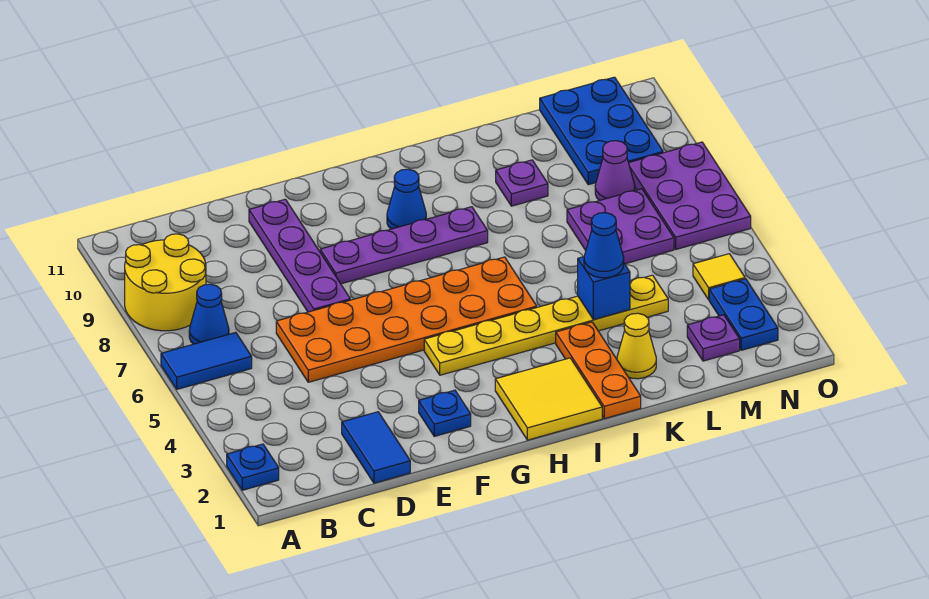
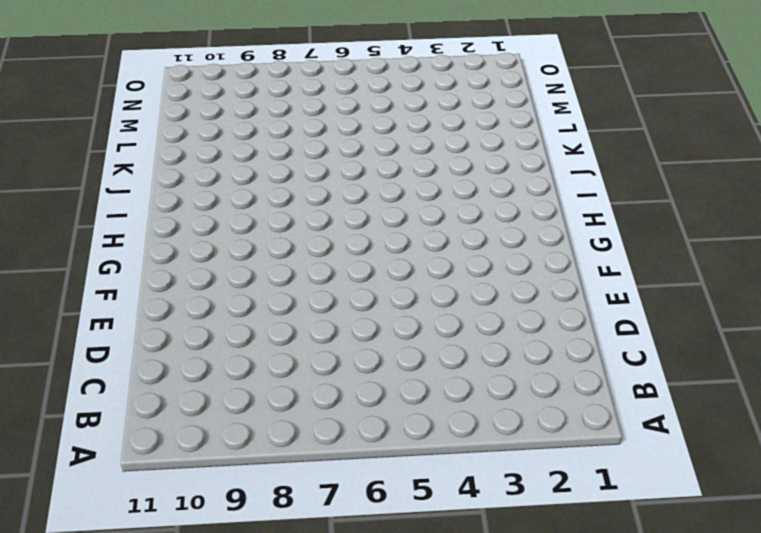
none -> blue plate A2 level 1
none -> blue tile A6:B6 level 1
none -> yellow round brick A8:B9 level 1

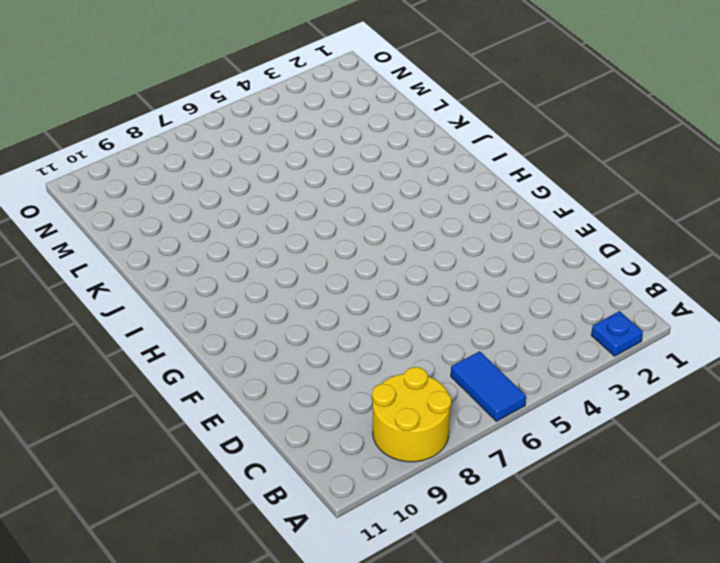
none -> blue cone B7 level 1
none -> blue tile D1:D2 level 1
none -> orange plate D5:I6 level 1

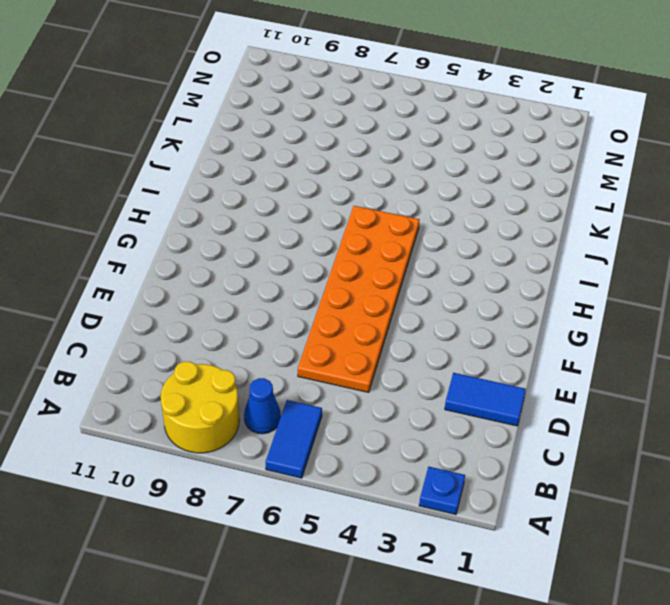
none -> purple plate E7:E10 level 1
none -> blue plate F2 level 1
none -> purple plate F8:I8 level 1

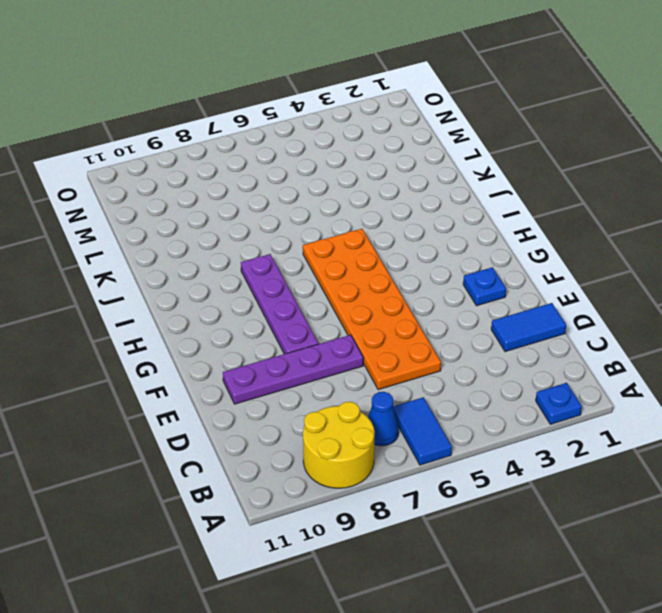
none -> yellow plate G4:L4 level 1
none -> yellow tile H1:I2 level 1
none -> blue cone H9 level 1

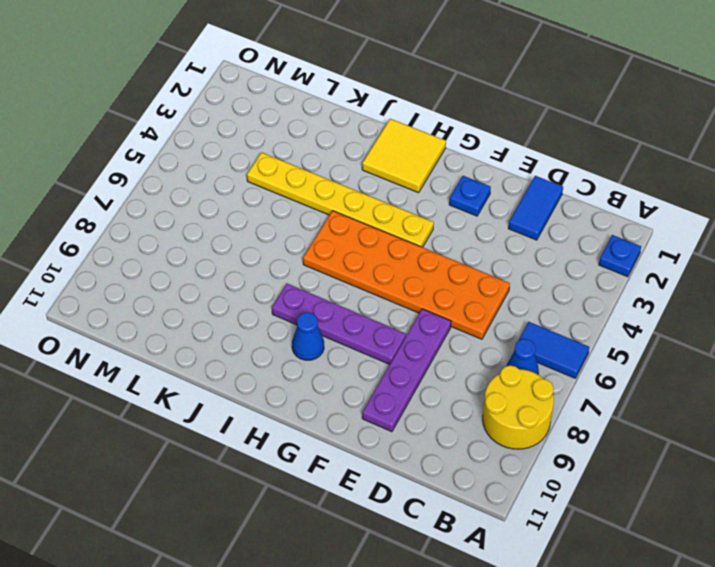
none -> orange plate J1:J3 level 1
none -> yellow cone K2 level 1
none -> purple plate K9 level 1

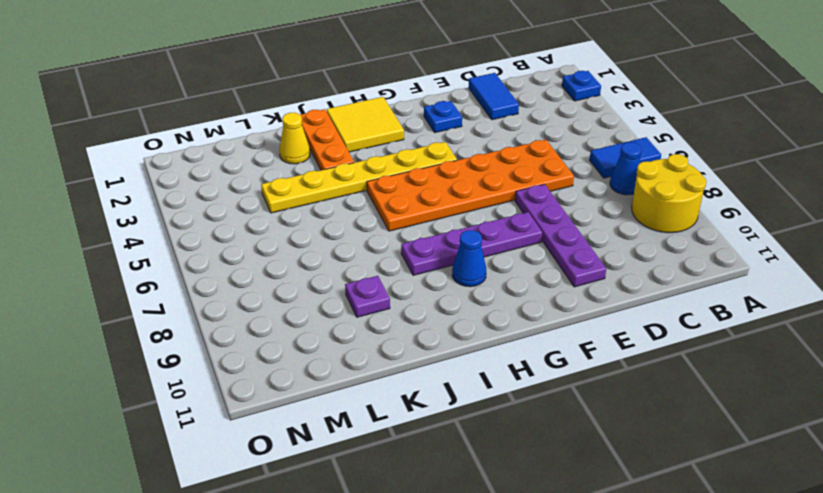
none -> purple plate L6:M7 level 1
none -> purple plate M2 level 1
none -> purple cone M8 level 1

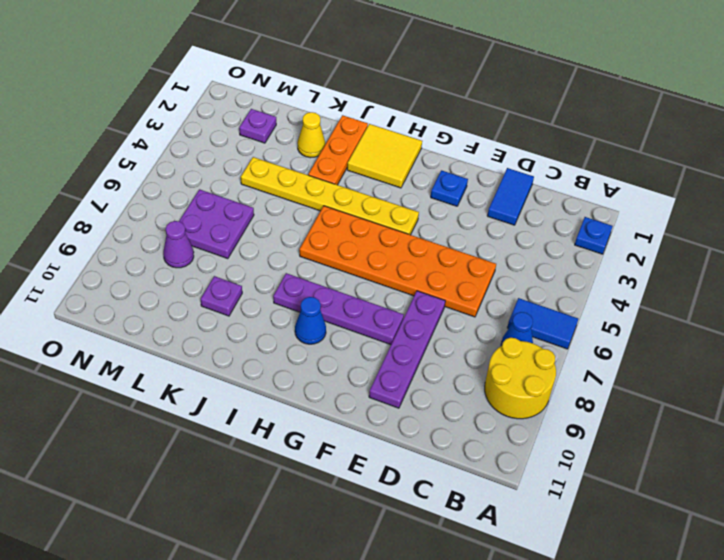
none -> blue plate M9:N11 level 1
none -> blue plate N2:N3 level 1
none -> yellow tile N4 level 1

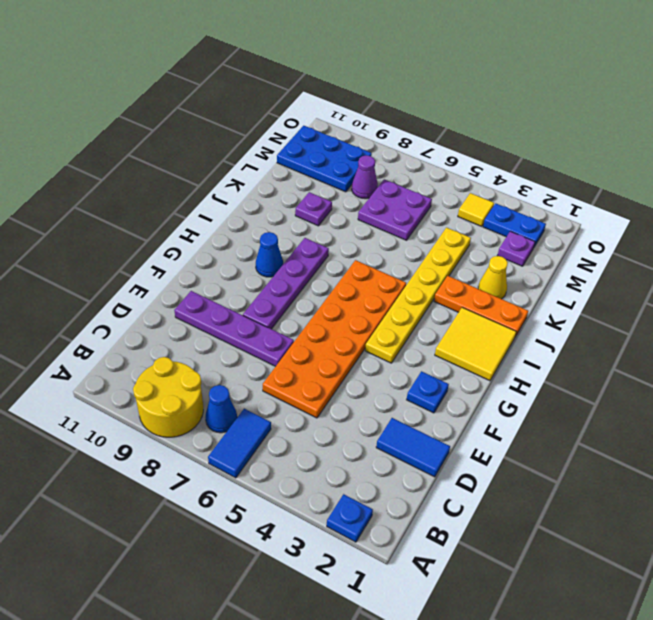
none -> purple plate N6:O8 level 1
none -> blue brick K4 level 2
none -> blue cone K4 level 3

